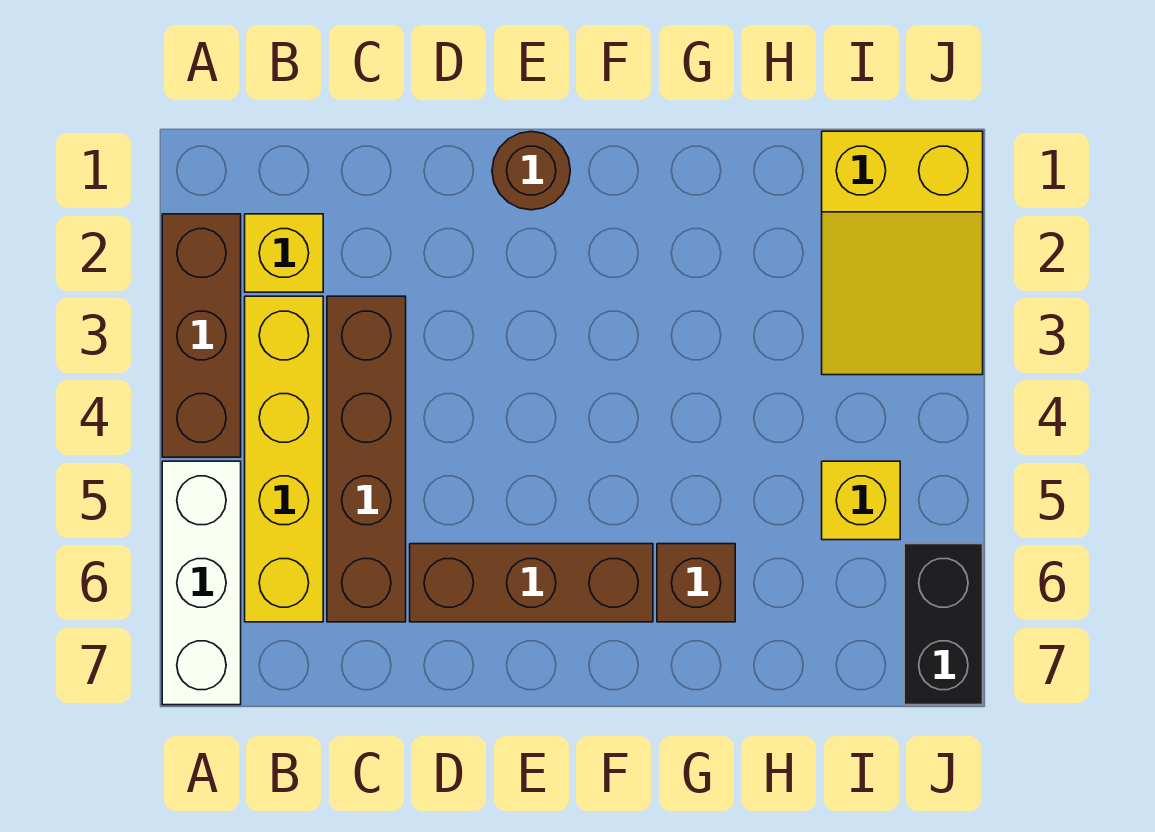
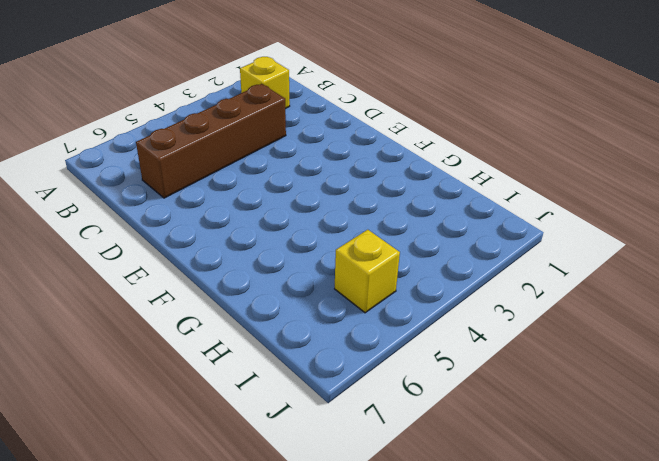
none -> brown brick A2:A4 level 1
none -> white brick A5:A7 level 1

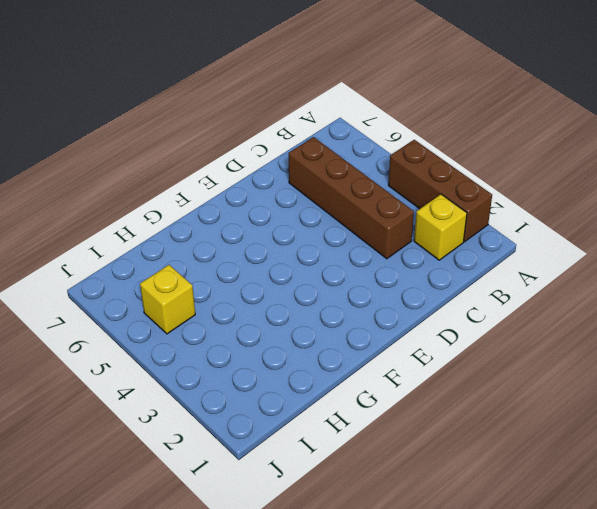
none -> white brick A5:A7 level 1
none -> yellow brick B3:B6 level 1

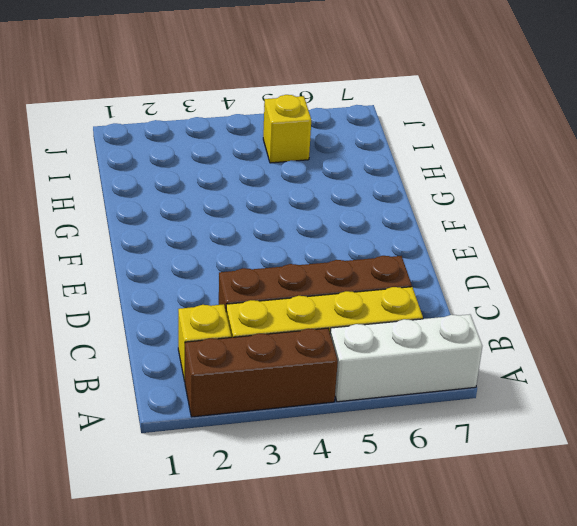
none -> brown brick D6:F6 level 1
none -> brown round brick E1 level 1

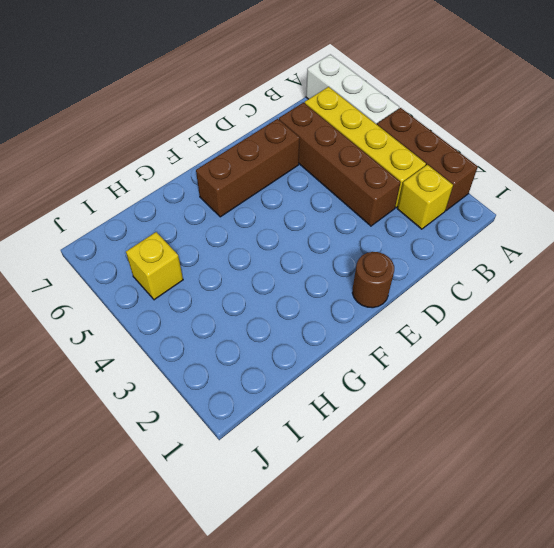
none -> brown brick G6 level 1
none -> yellow slope I1:J3 level 1 top 1

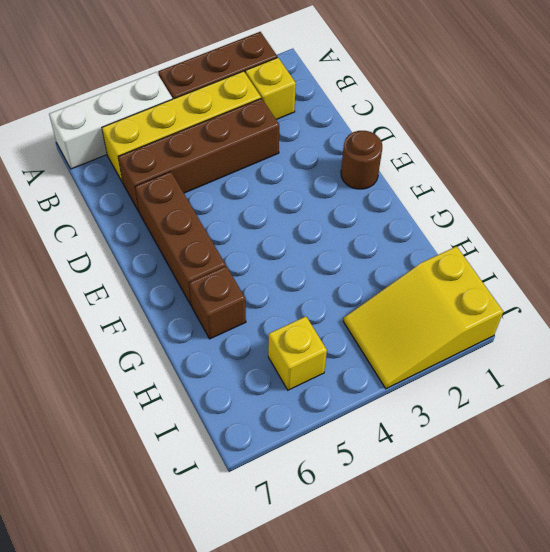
none -> black brick J6:J7 level 1

